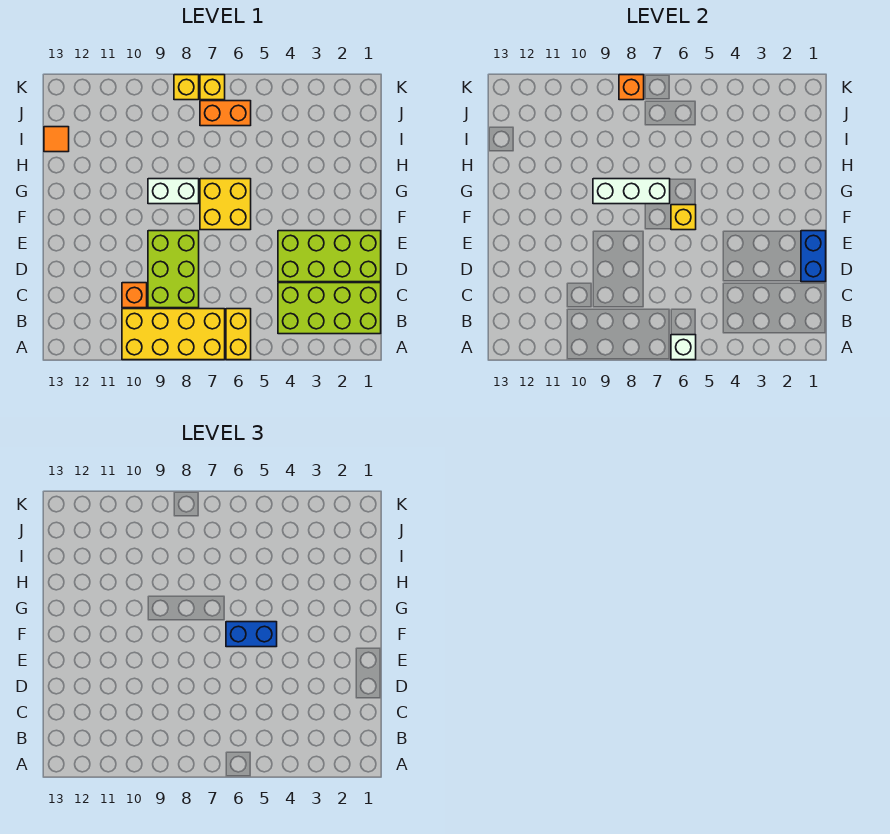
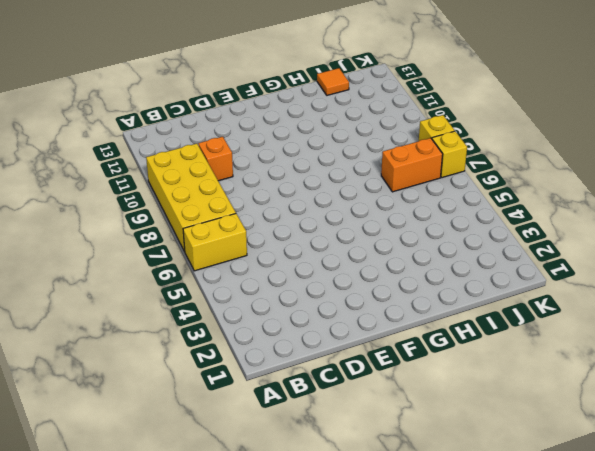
orange brick I7:J7 level 1 -> orange brick J6:J7 level 1
none -> lime brick B1:C4 level 1
none -> lime brick C8:E9 level 1
none -> lime brick D1:E4 level 1

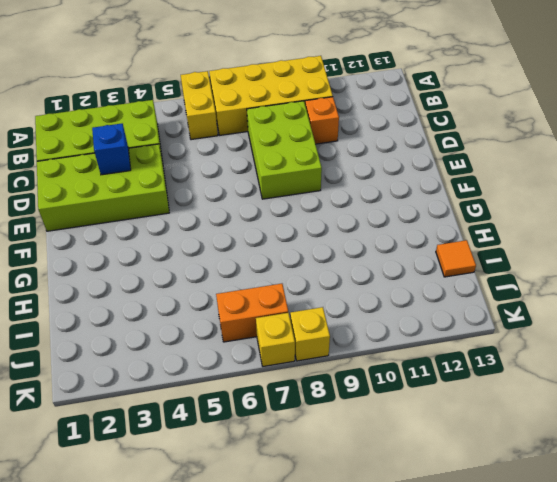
blue brick D3 level 2 -> none
none -> yellow brick F6:G7 level 1
none -> white brick G8:G9 level 1
none -> white brick A6 level 2

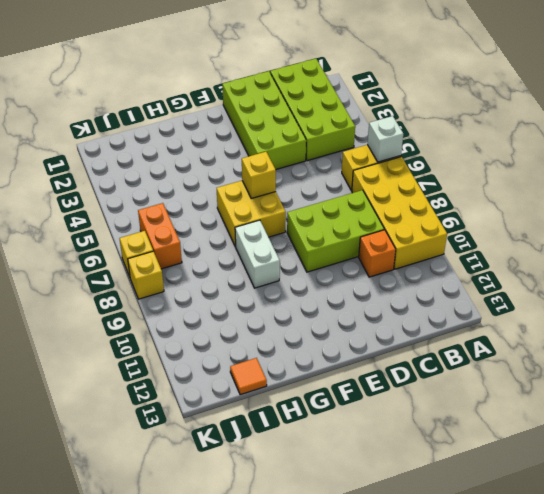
none -> blue brick D1:E1 level 2
none -> white brick G7:G9 level 2
none -> orange brick K8 level 2

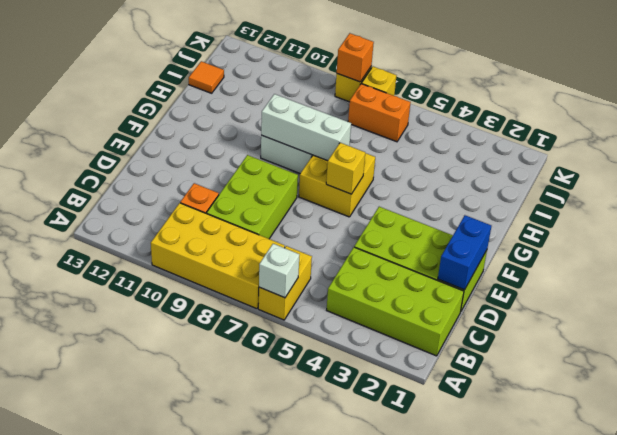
none -> blue brick F5:F6 level 3

